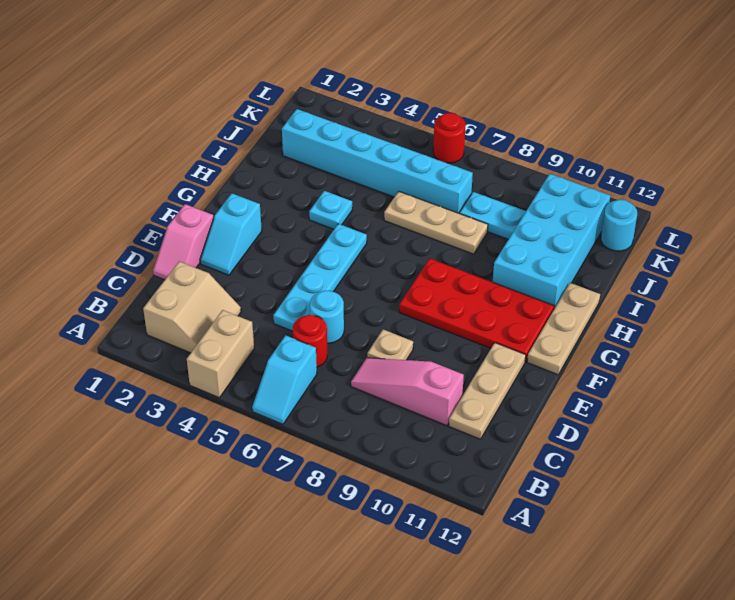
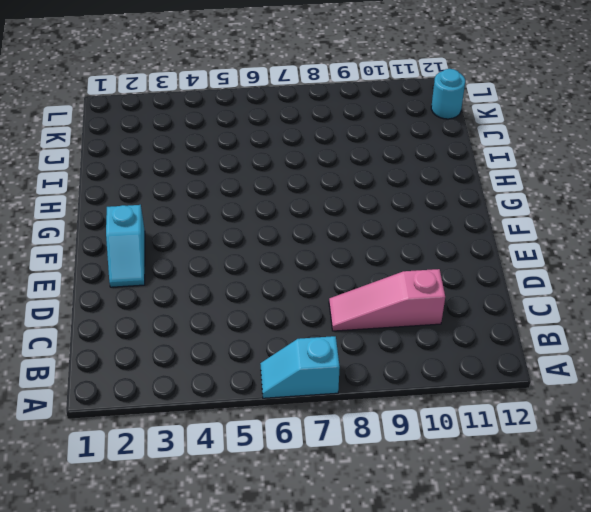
cyan slope A6:A7 level 1 top 7 -> cyan slope A6:B6 level 1 top B
none -> tan brick A4:B4 level 1
none -> tan slope B2:C3 level 1 top 2
none -> red round brick C6 level 1

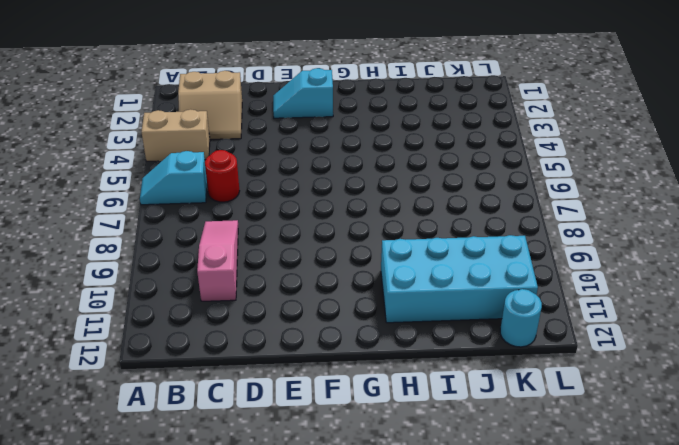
none -> tan plate C11:E11 level 1
none -> pink slope D1:E1 level 1 top E
none -> cyan plate D5:G5 level 1

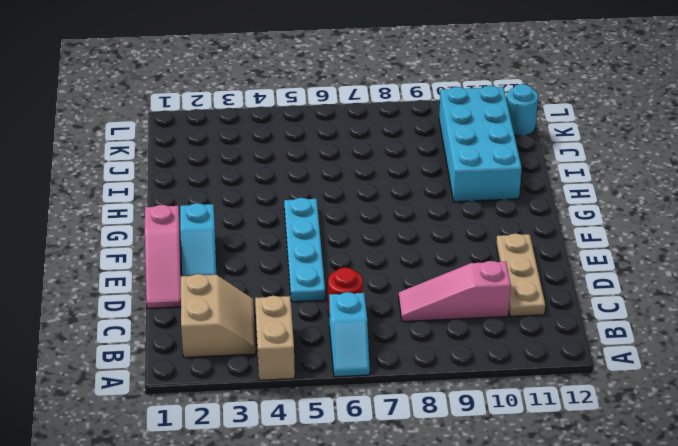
pink slope D1:F1 level 1 top F -> pink slope D1:E1 level 1 top E
none -> cyan round brick D6 level 1
none -> tan plate D8 level 1
none -> red plate F8:G11 level 1

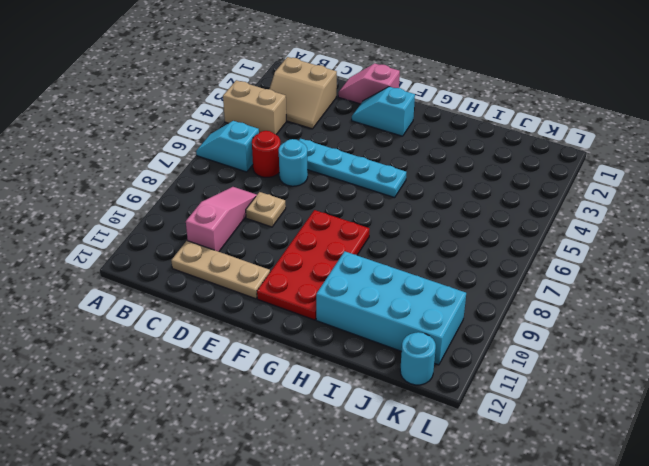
none -> tan plate F12:H12 level 1
none -> cyan plate H4 level 1
none -> tan plate I6:I8 level 1

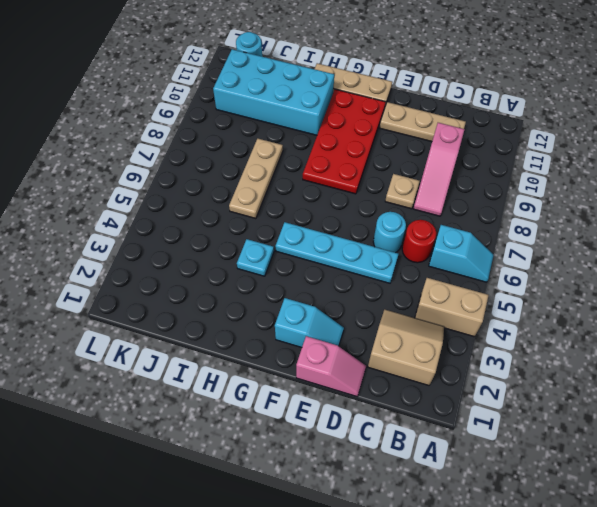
none -> cyan brick J2:J7 level 1
none -> cyan plate J8:J9 level 1
none -> red round brick L6 level 1

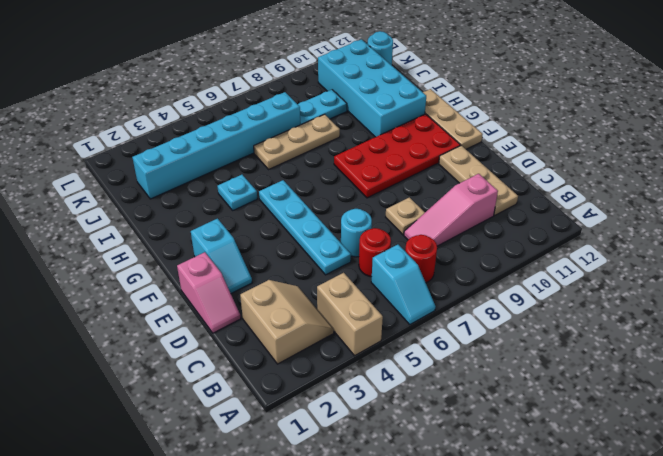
red round brick B7 level 1 -> red round brick L6 level 1

